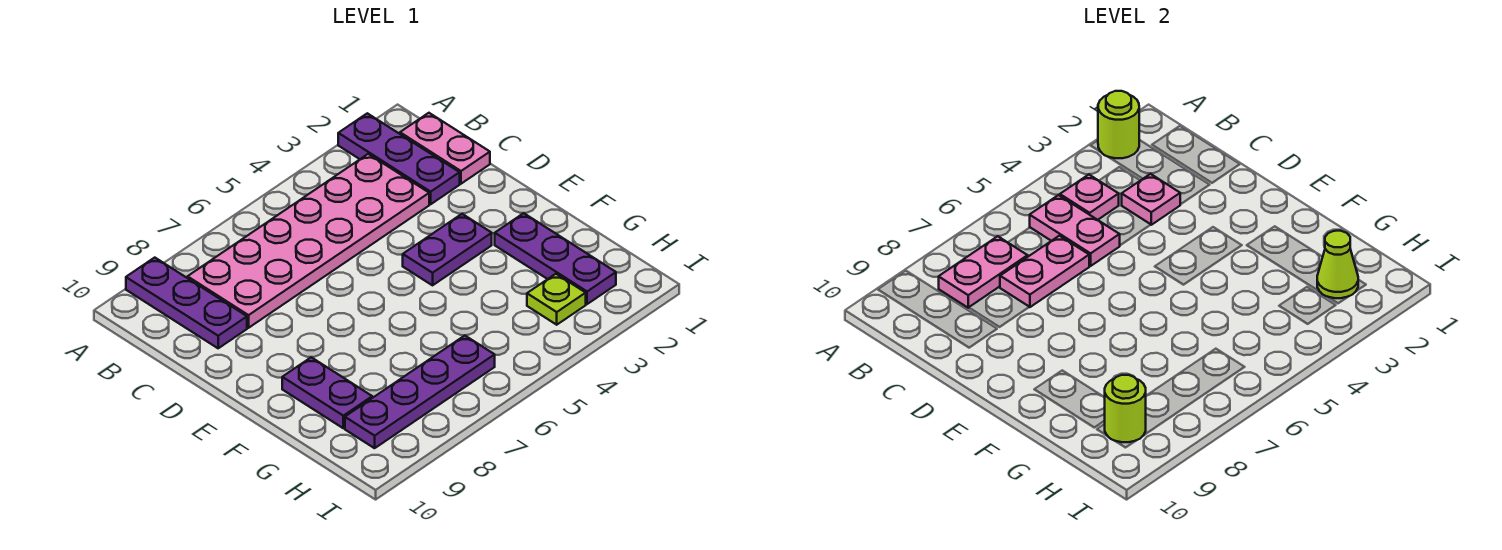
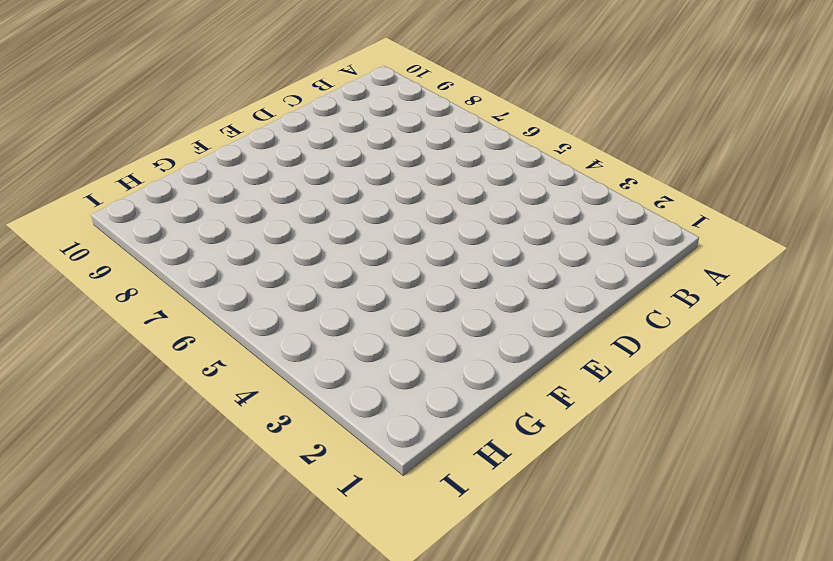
none -> purple plate A2:C2 level 1
none -> purple plate A9:C9 level 1
none -> pink plate B1:C1 level 1

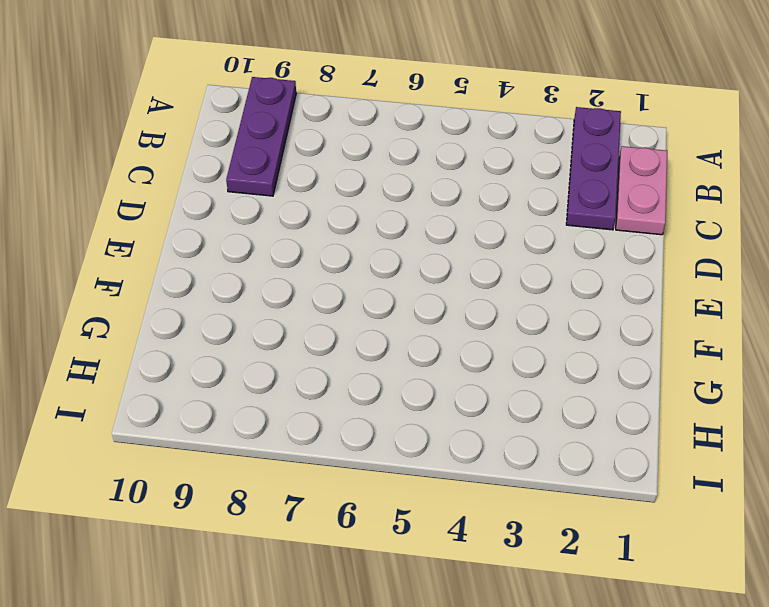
none -> pink plate B3:C8 level 1
none -> purple plate E3:E4 level 1
none -> purple plate F2:H2 level 1

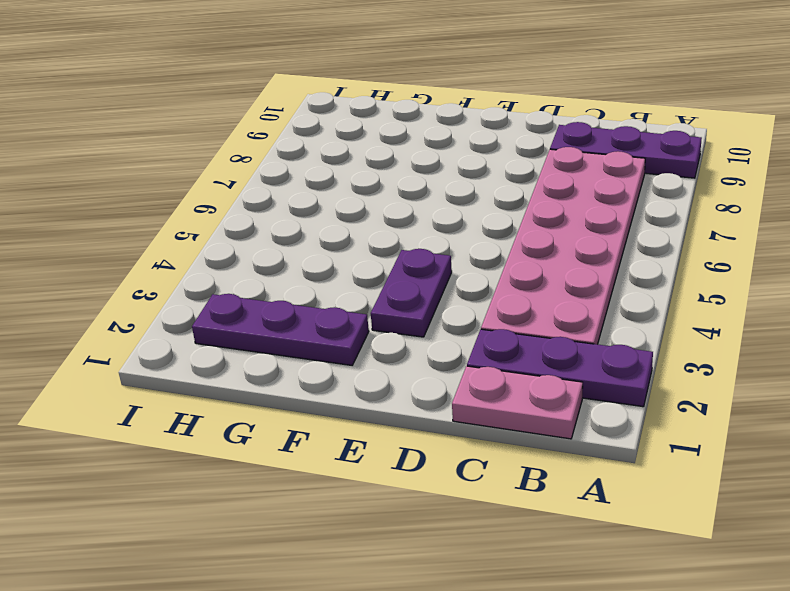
none -> purple plate F9:G9 level 1
none -> lime plate H3 level 1
none -> purple plate H6:H9 level 1

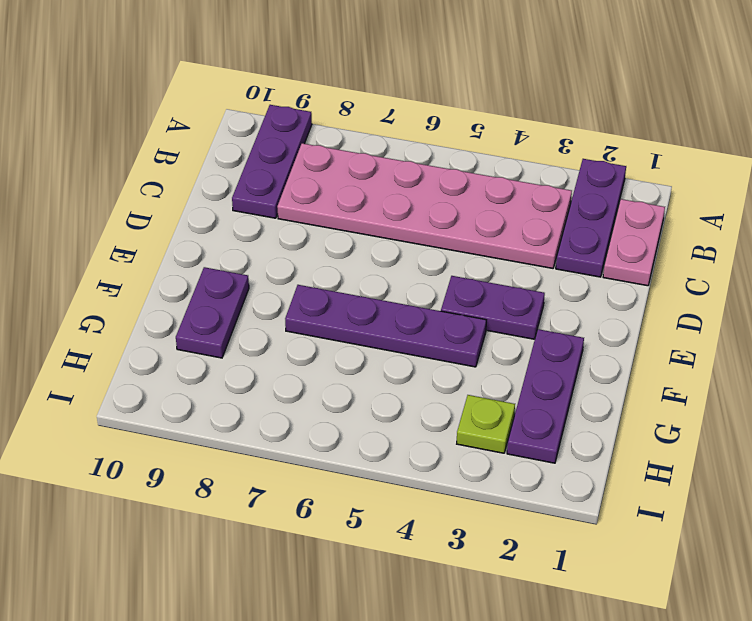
purple plate F4:F7 level 1 -> purple plate H6:H9 level 1
none -> lime round brick A2 level 2
none -> pink plate B4 level 2
none -> pink plate B5:C5 level 2

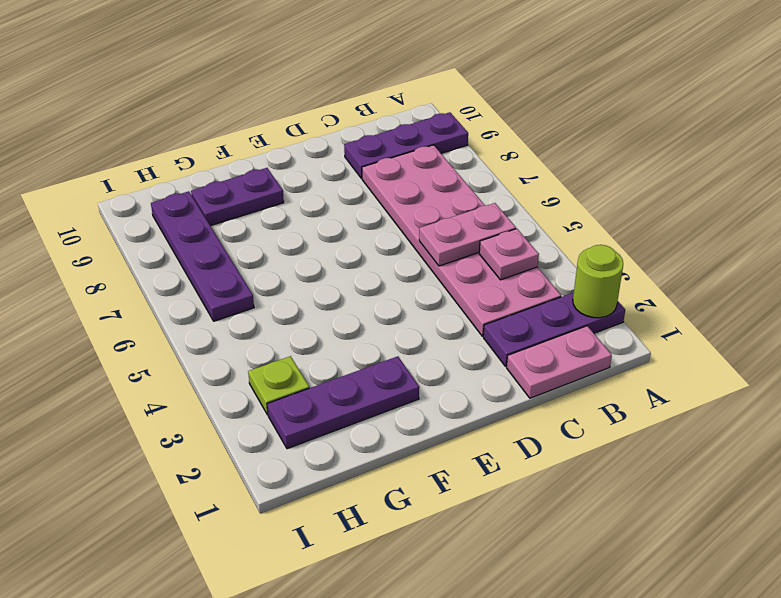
none -> purple plate E3:E4 level 1
none -> pink plate B7:B8 level 2
none -> pink plate C3 level 2

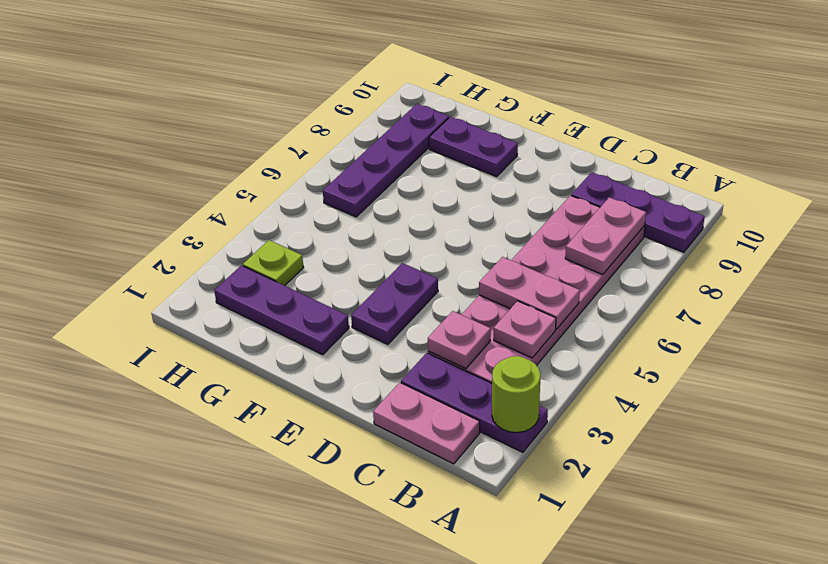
none -> pink plate C6:C7 level 2
none -> lime cone H2 level 2
none -> lime round brick H9 level 2

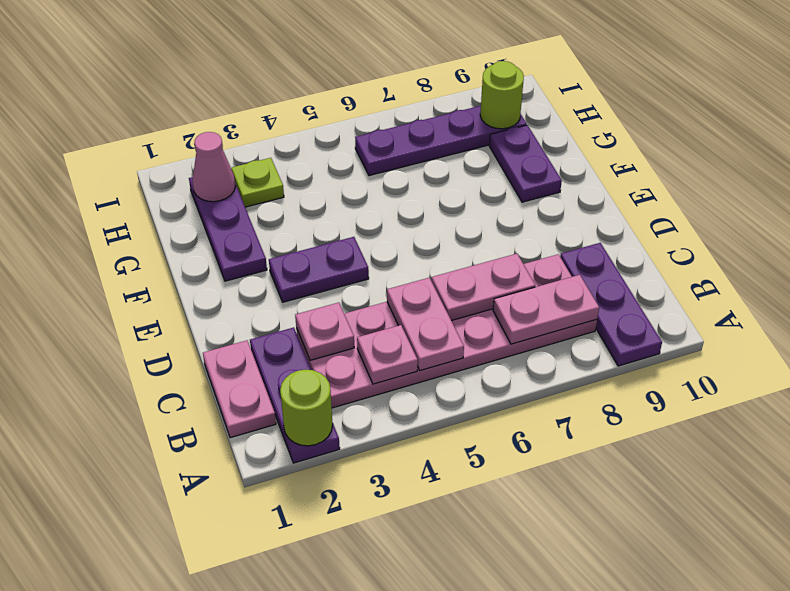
pink cone H2 level 2 -> lime cone H2 level 2

